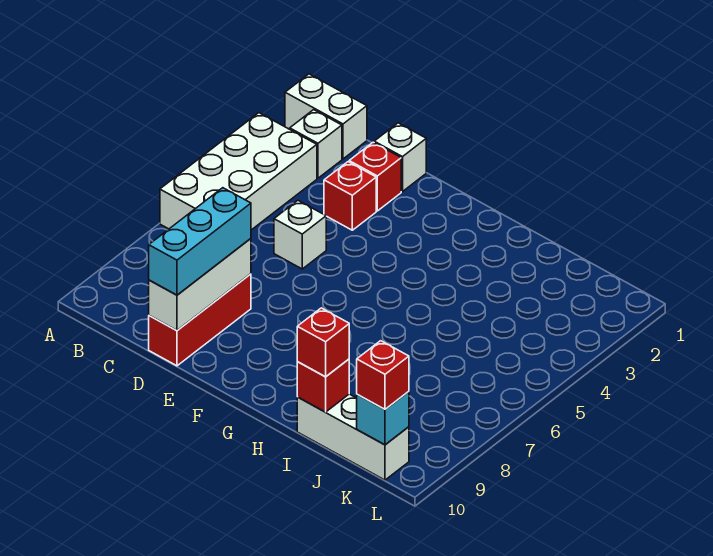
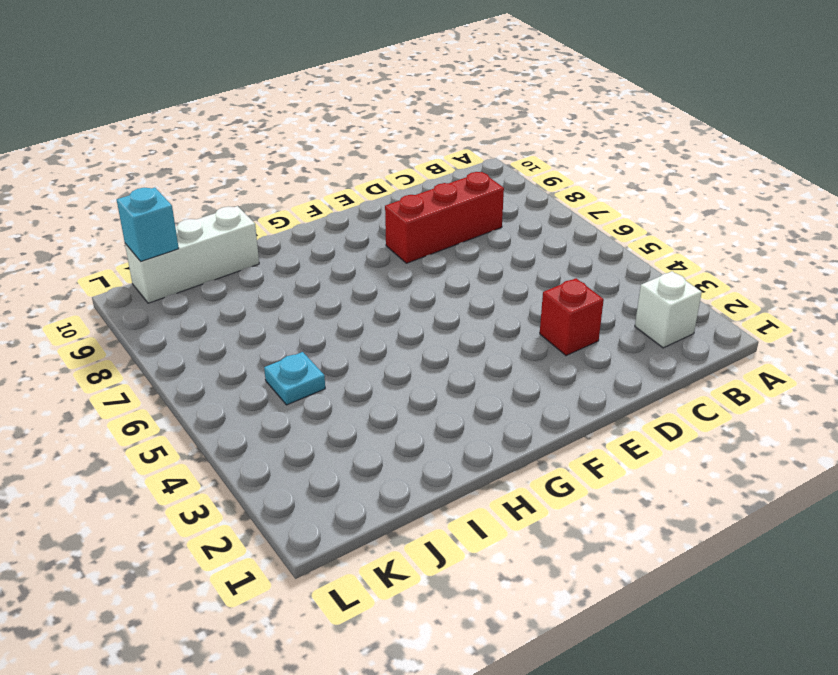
red brick C8:E8 level 1 -> red brick D8:D10 level 1
cyan plate J5 level 1 -> none
none -> white brick A1:B1 level 1
none -> white brick A3:B6 level 1
none -> white brick D1 level 1

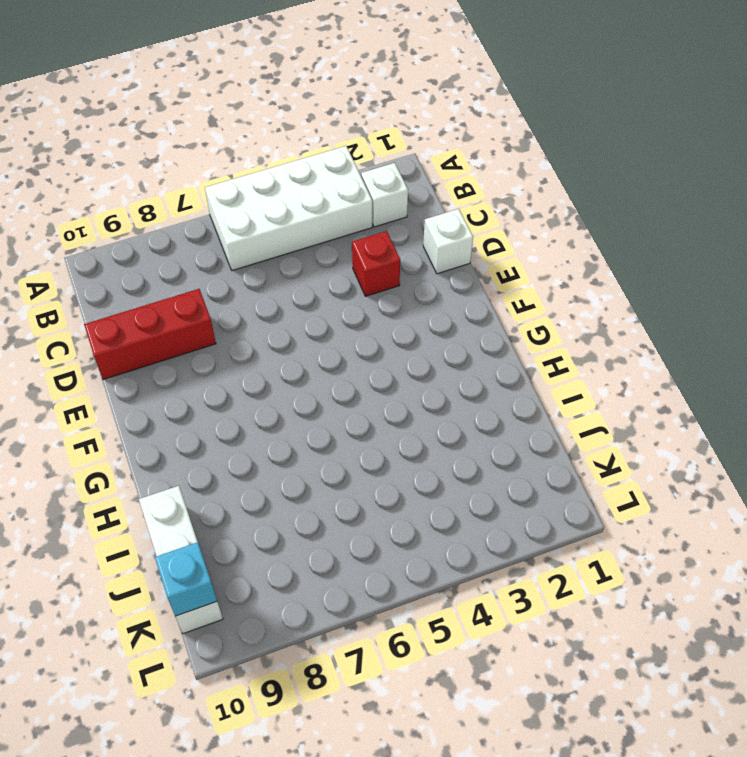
none -> white brick A1:B1 level 1
none -> red brick D2 level 1
none -> white brick D5 level 1

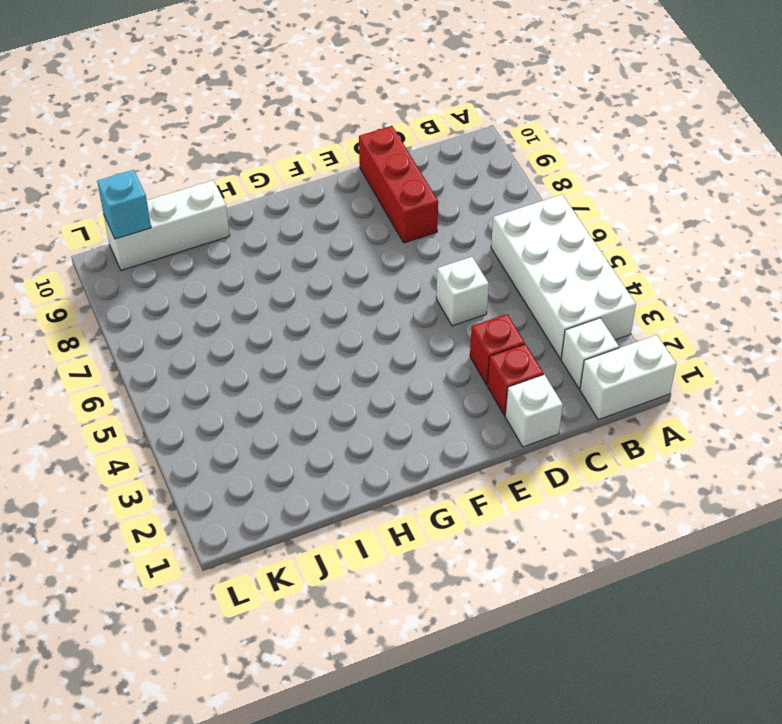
none -> white brick D8:D10 level 2
none -> red brick I10 level 2
none -> cyan brick D8:D10 level 3

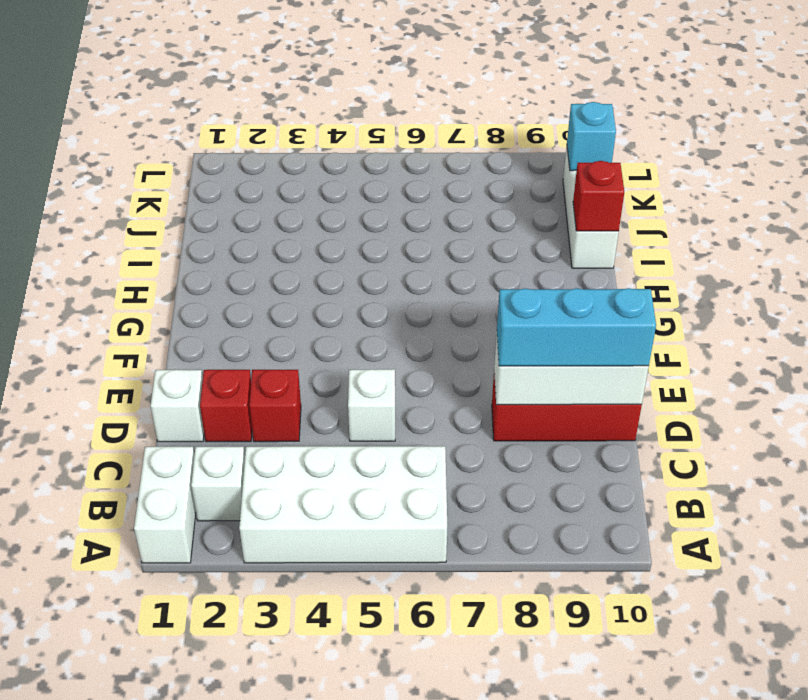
none -> red brick I10 level 3
none -> red brick K10 level 3

